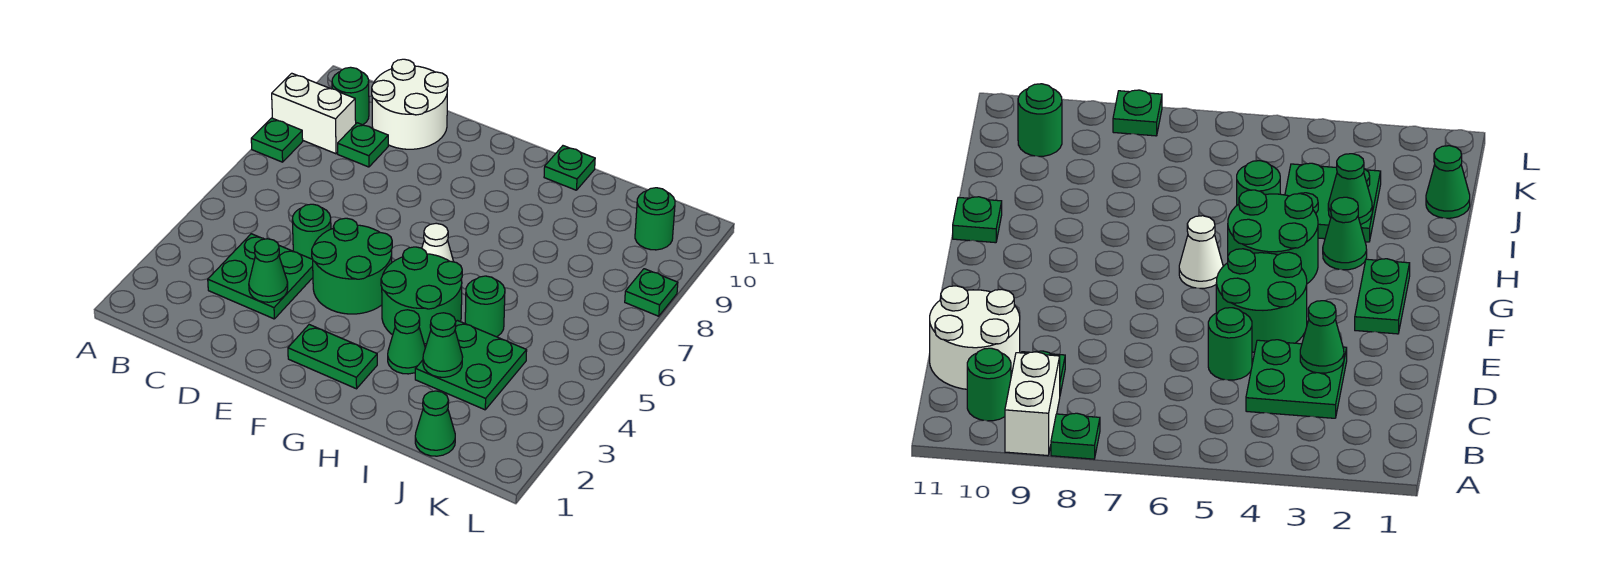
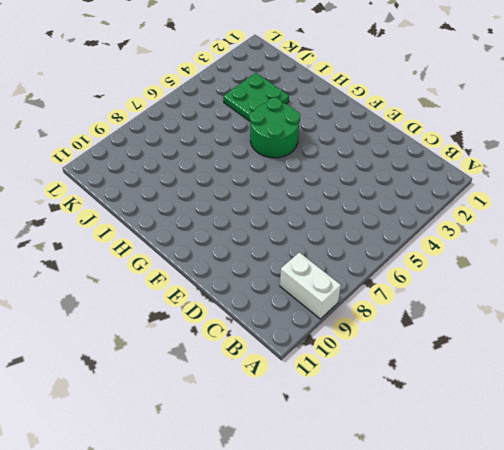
none -> green plate A8 level 1
none -> green round brick B10 level 1
none -> green plate C3:D4 level 1

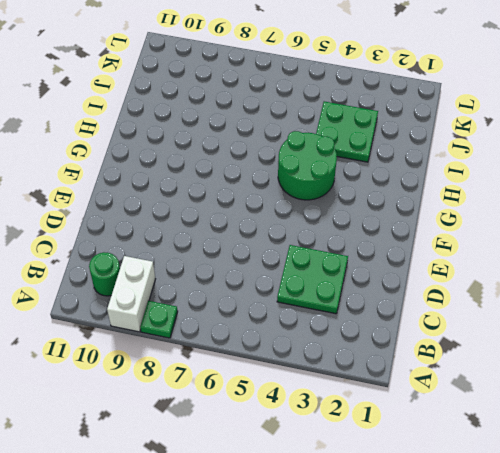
none -> green plate C9 level 1
none -> white round brick C10:D11 level 1
none -> green round brick D5 level 1

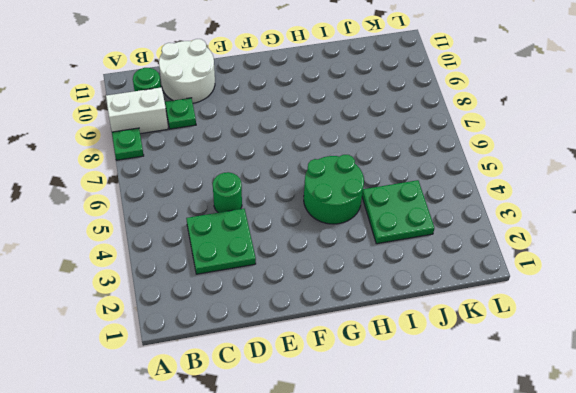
none -> green round brick E4:F5 level 1
none -> green plate F2:G2 level 1
none -> white cone G6 level 1

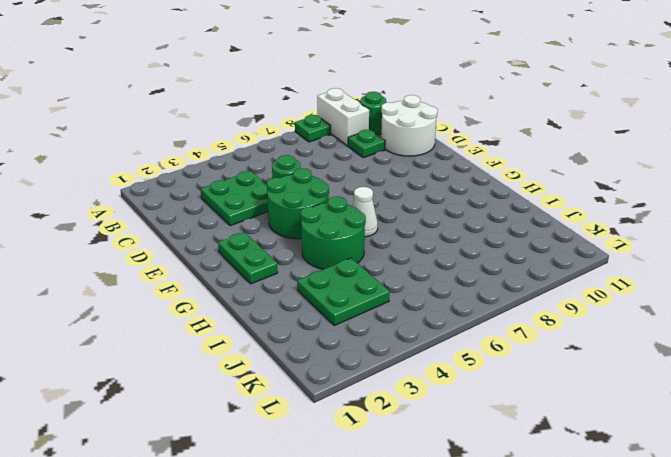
none -> green cone H3 level 1
none -> green plate H11 level 1
none -> green round brick I5 level 1

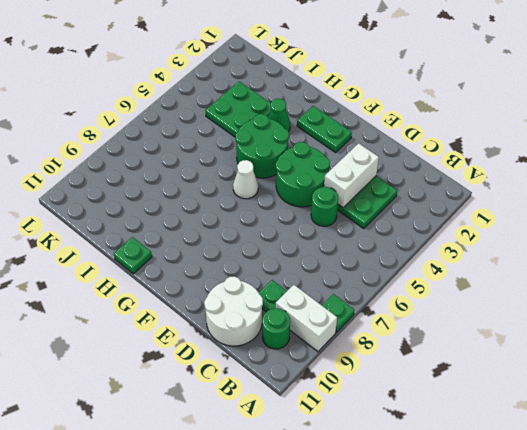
white brick D3:D4 level 2 -> green cone D3 level 2
none -> green round brick I5 level 1
none -> green cone J1 level 1
none -> green round brick K10 level 1

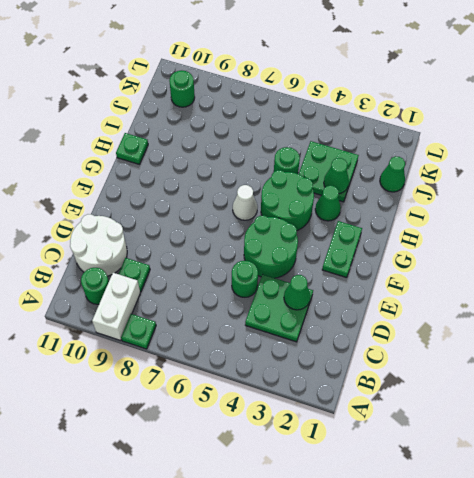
none -> green plate L8 level 1

